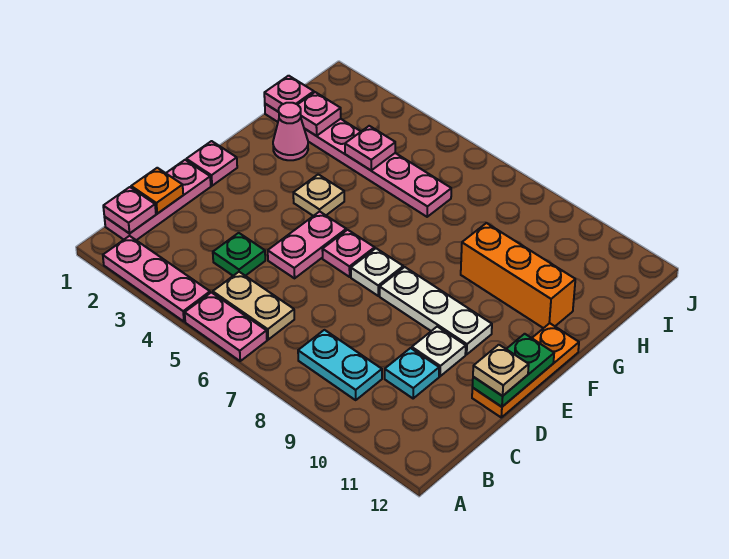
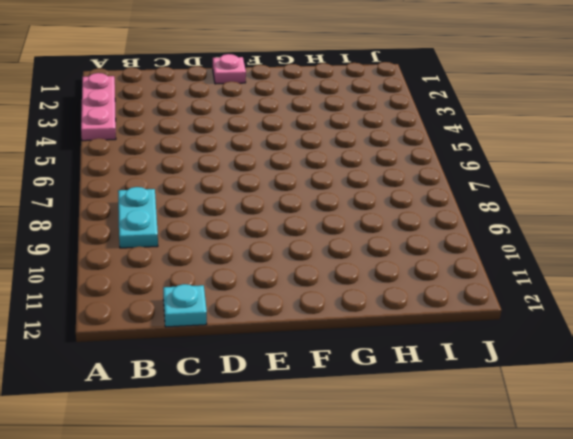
cyan plate C12 level 1 -> cyan plate C10 level 1
none -> pink plate A5:A6 level 1
none -> pink plate B1:D1 level 1
none -> tan plate B5:B6 level 1

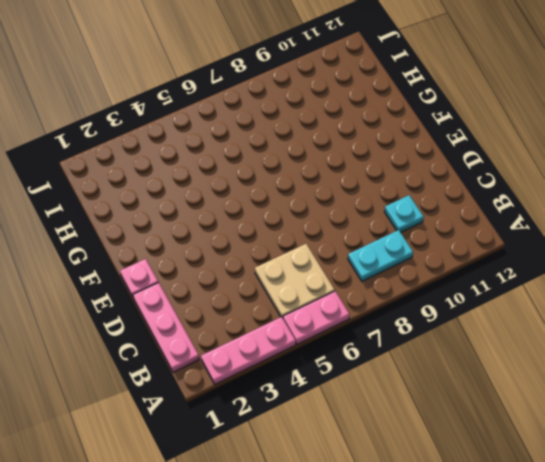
tan plate B5:C6 level 1 -> tan plate B5:B6 level 1
none -> green plate C4 level 1
none -> pink plate D5:E5 level 1
none -> white plate D10 level 1

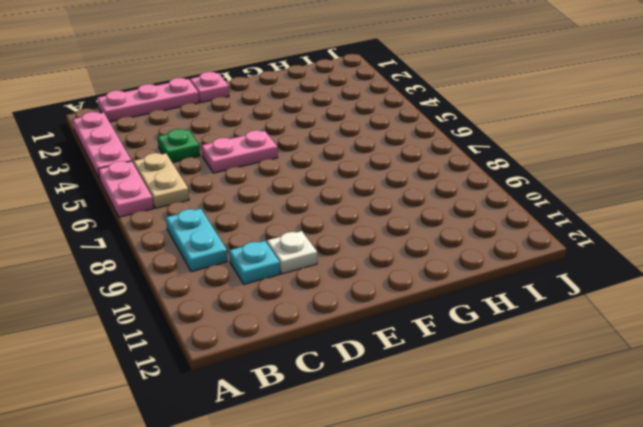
none -> orange plate D12:F12 level 1
none -> pink plate E6 level 1
none -> white plate E7 level 1

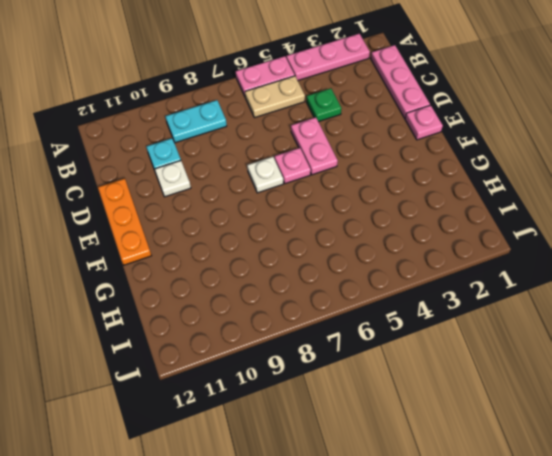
none -> white plate E8:E10 level 1
none -> tan plate F4 level 1
none -> pink cone G2 level 1

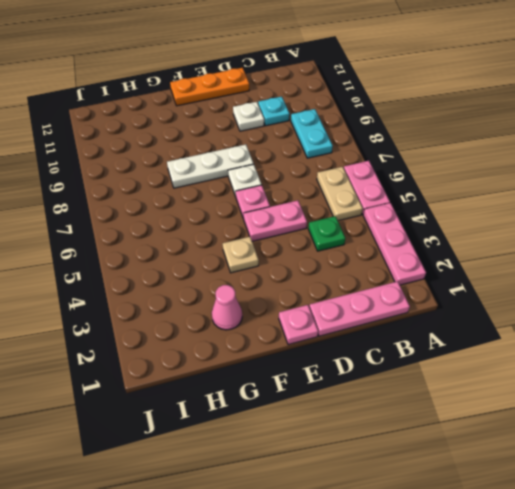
white plate E8:G8 level 1 -> white plate E8:E10 level 1
none -> orange brick G9:G11 level 1
none -> pink plate H1:H6 level 1
none -> pink plate B1 level 2

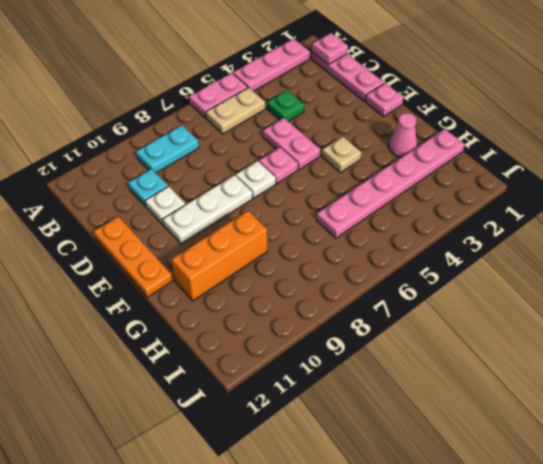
none -> orange plate C1 level 2
none -> green plate D12:E12 level 2
none -> pink plate H1 level 2

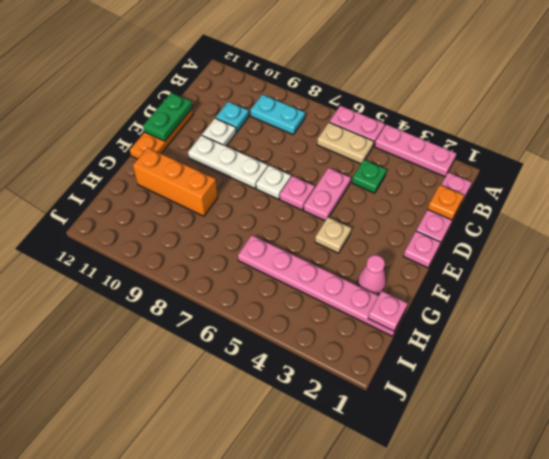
none -> pink plate B1 level 2
none -> pink plate H2 level 2
none -> pink plate H4 level 2

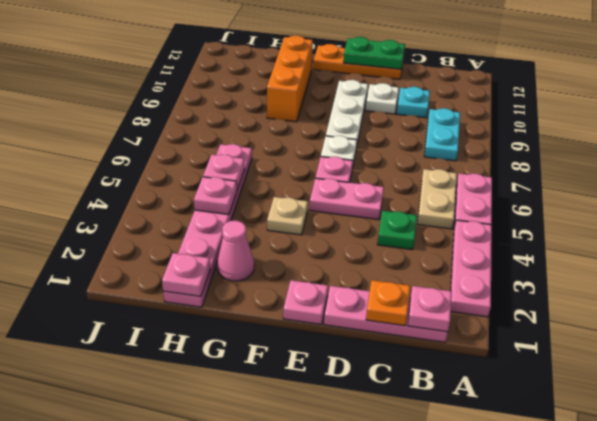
pink plate H5 level 2 -> pink plate H2 level 2
none -> tan plate D12 level 3

